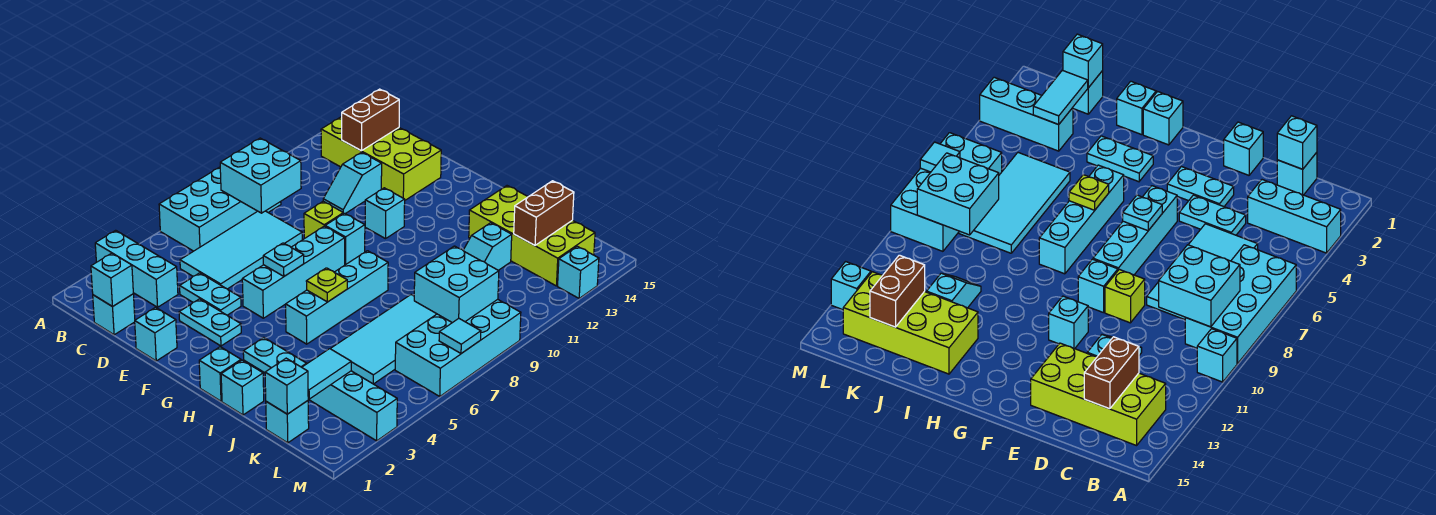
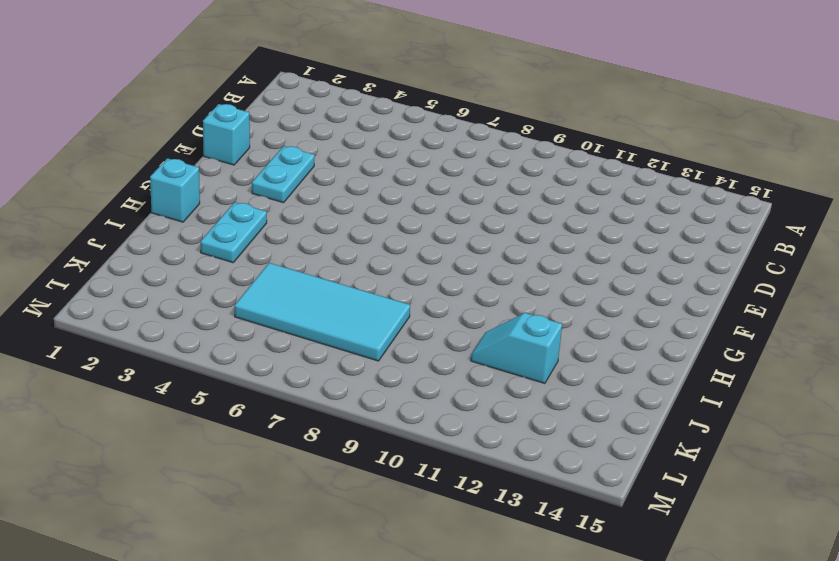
none -> cyan brick A3:C3 level 1
none -> cyan brick A6:B9 level 1
none -> cyan brick A10 level 1
none -> lime brick B13:E14 level 1

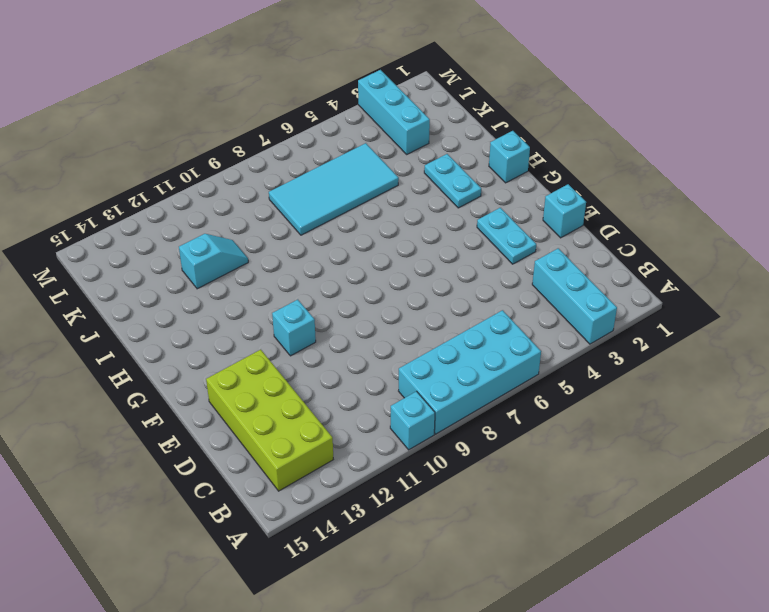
none -> cyan brick C1 level 1
none -> cyan tile C5:D8 level 1
none -> cyan plate D4:E4 level 1
none -> cyan slope D11:D12 level 1 top 12

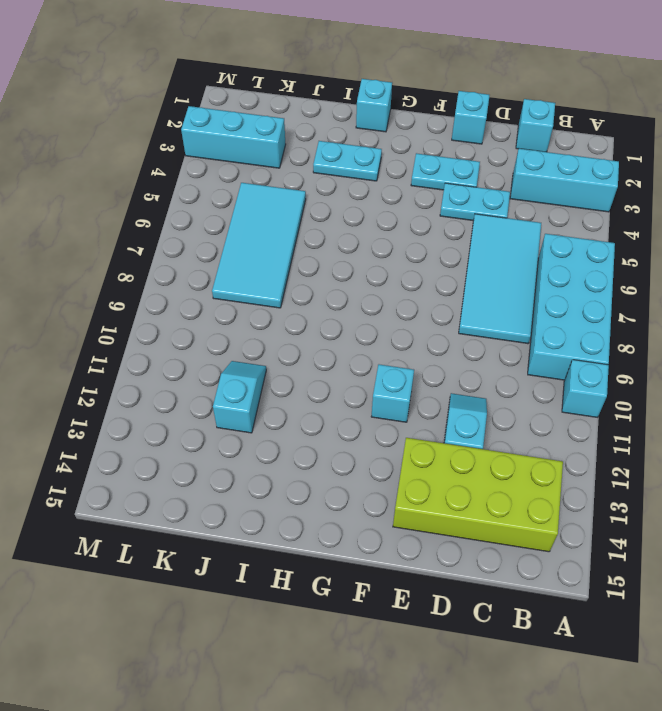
none -> lime brick E9 level 1
none -> cyan brick F5:F8 level 1
none -> cyan brick F9 level 1
none -> cyan brick H5:H8 level 1

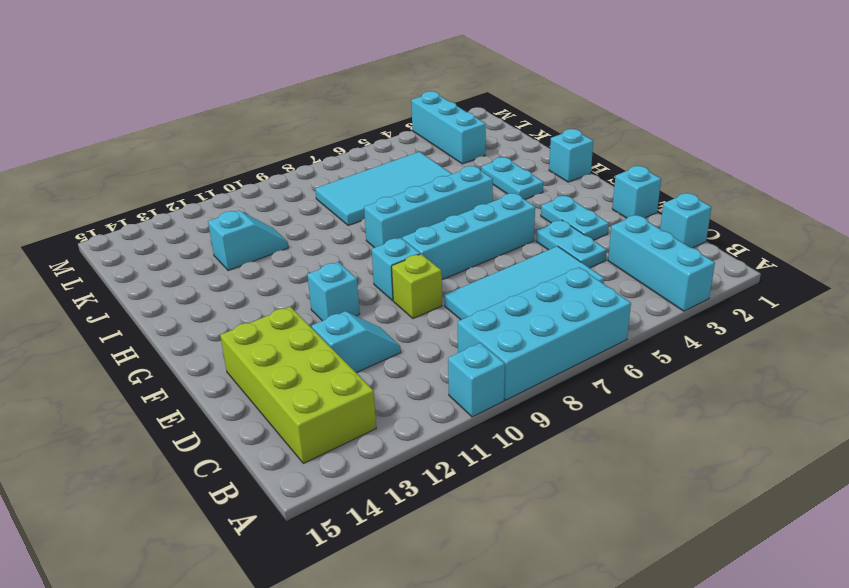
none -> cyan brick I1 level 1
none -> lime brick I13:L14 level 1
none -> cyan brick K1 level 1
none -> cyan brick L6:M9 level 1

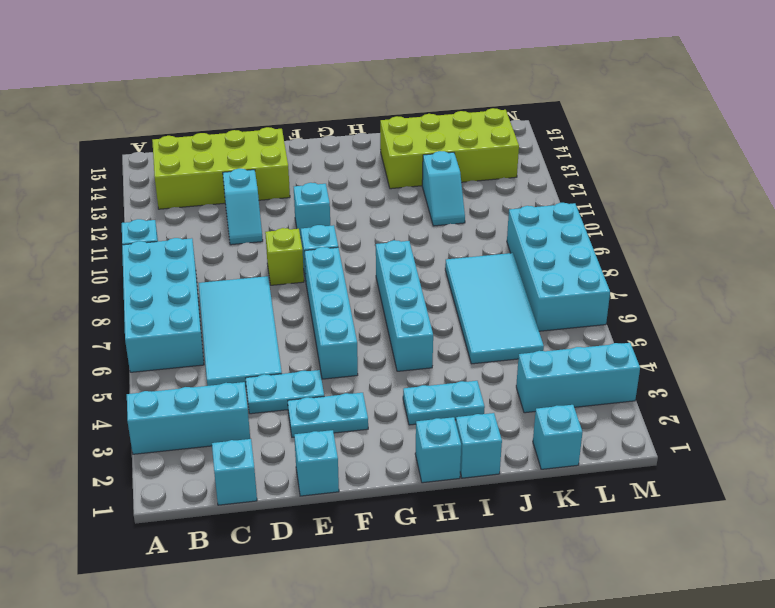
none -> cyan brick M13 level 1
none -> cyan brick B8:C9 level 2
none -> cyan brick C1 level 2
none -> brown brick C13:C14 level 2

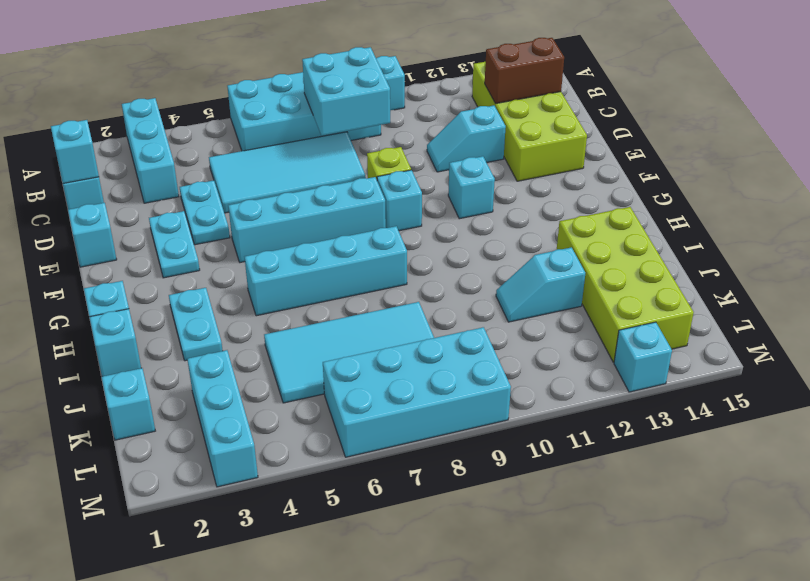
none -> cyan plate F6 level 2
none -> lime plate H6 level 2
none -> cyan brick K1 level 2
none -> cyan tile K2:K3 level 2

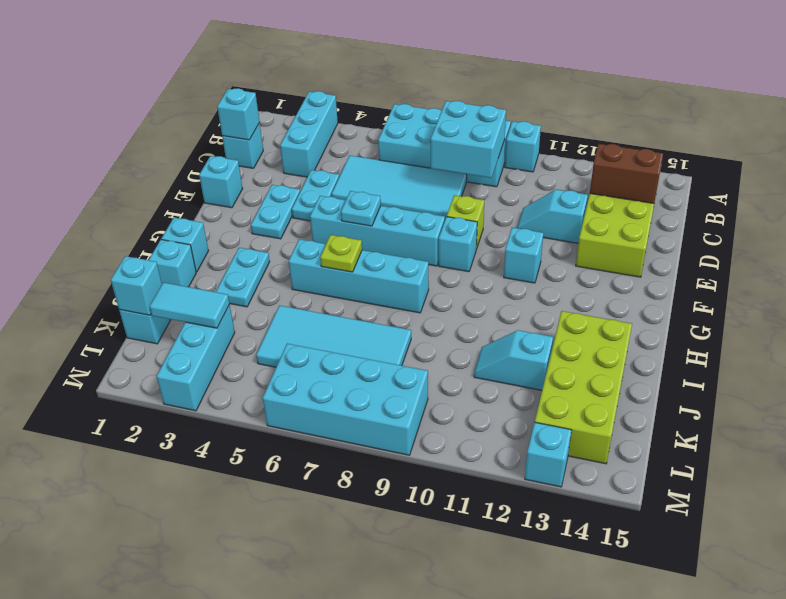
none -> cyan brick K8:L9 level 2
none -> brown brick K13:K14 level 2
none -> cyan tile M7 level 2

